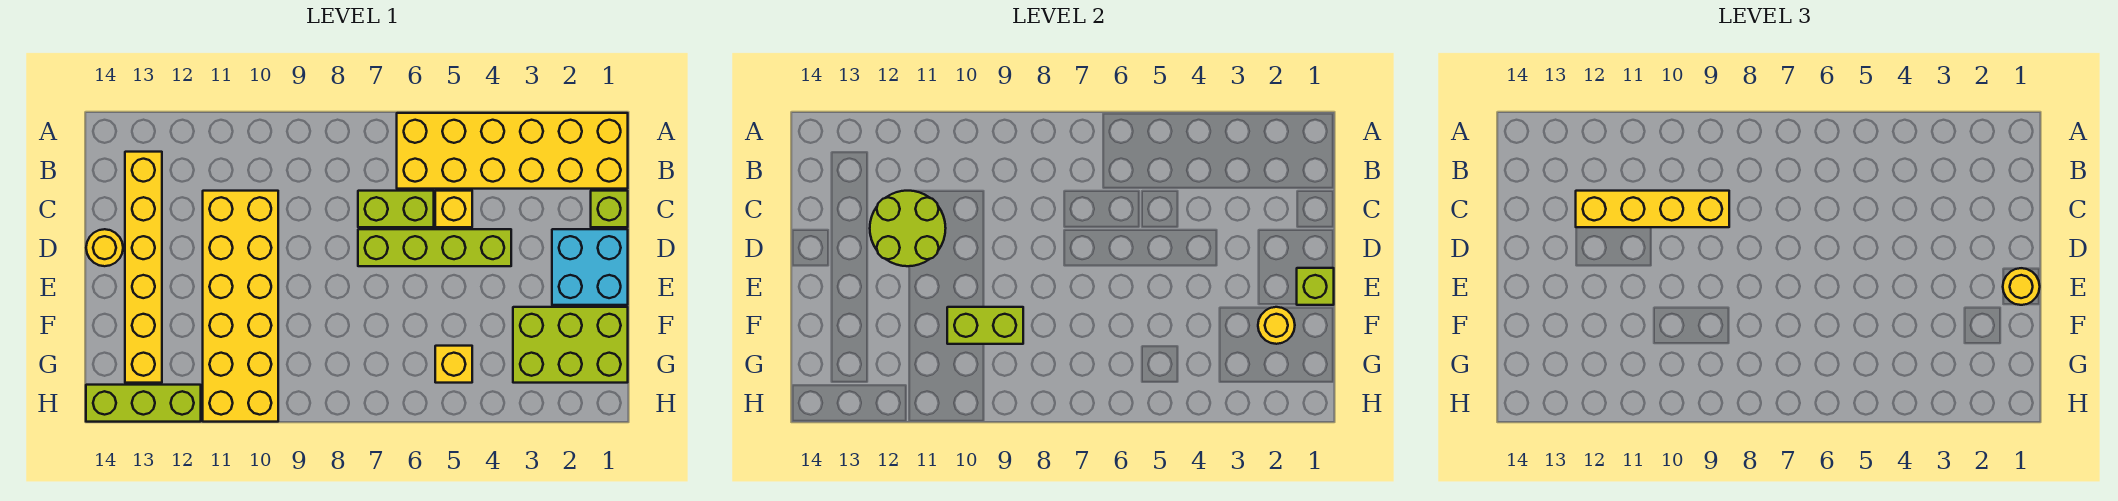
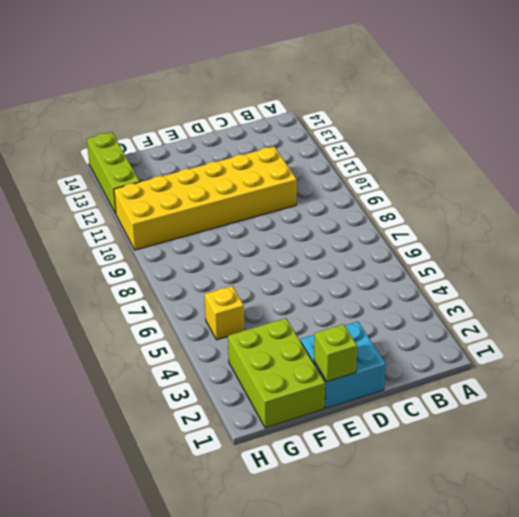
none -> yellow brick A1:B6 level 1
none -> yellow brick B13:G13 level 1
none -> lime brick C1 level 1

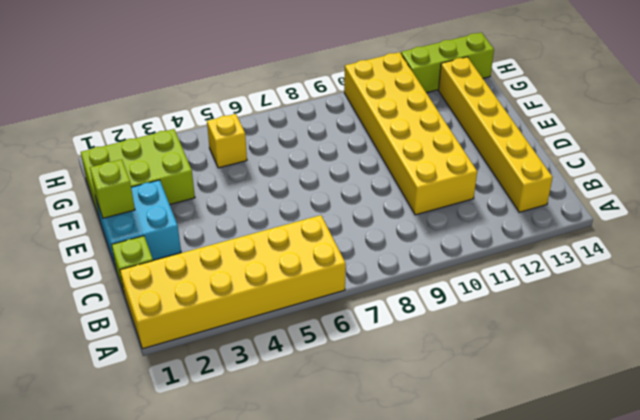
none -> yellow brick C5 level 1
none -> lime brick C6:C7 level 1
none -> lime brick D4:D7 level 1

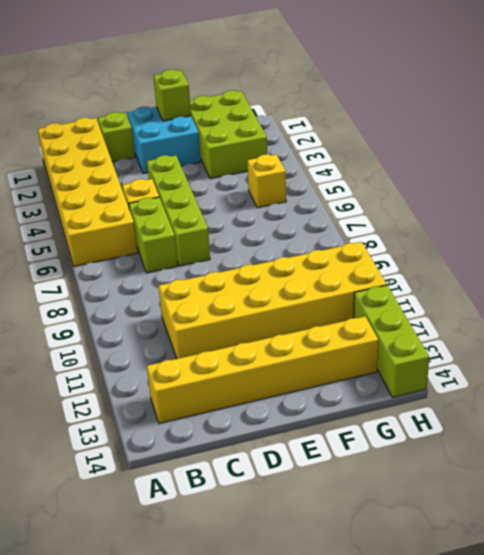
none -> yellow round brick D14 level 1
none -> lime round brick C11:D12 level 2
none -> yellow round brick F2 level 2

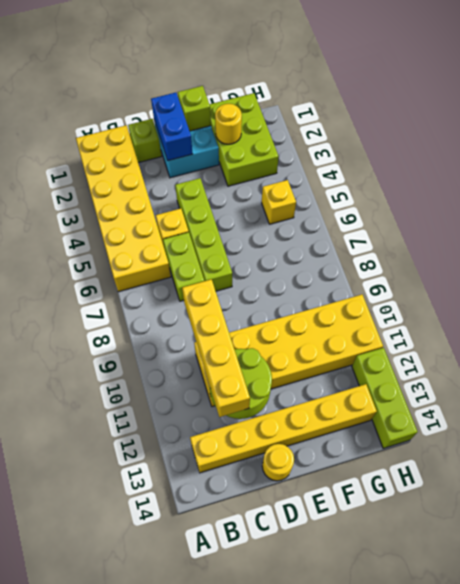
blue brick D1:D2 level 2 -> none
none -> lime brick F9:F10 level 2
none -> yellow round brick E1 level 3

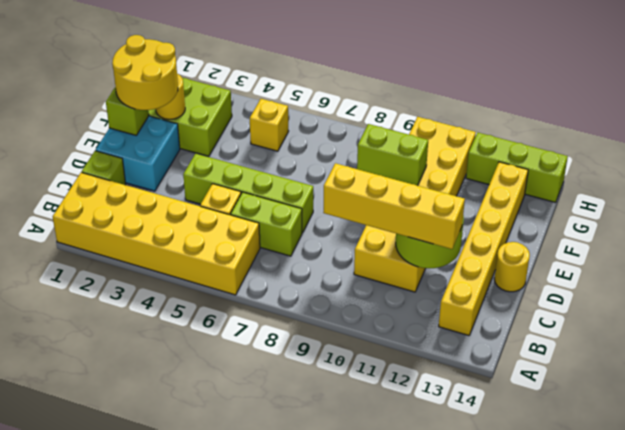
yellow round brick E1:F2 level 3 -> yellow round brick E1 level 3

